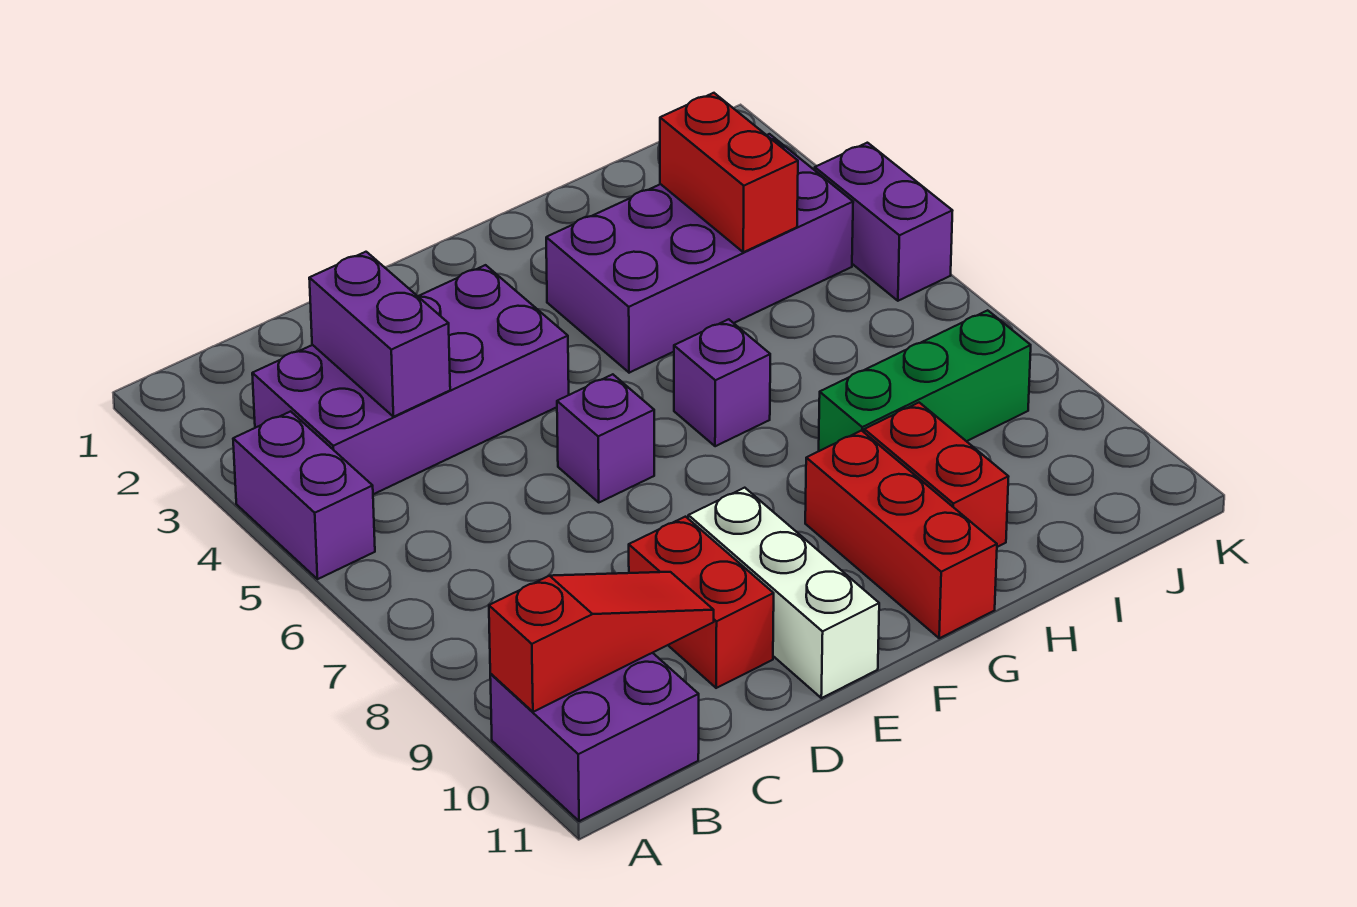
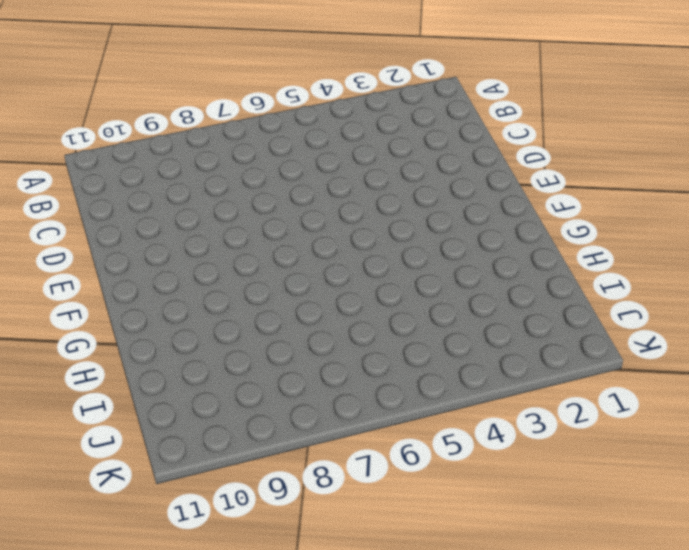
none -> purple brick A4:A5 level 1
none -> purple brick A10:B11 level 1
none -> purple brick B3:E4 level 1

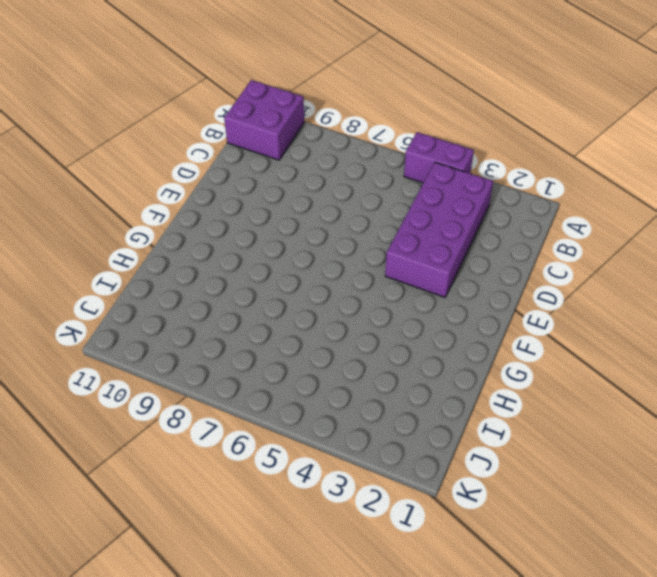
none -> red brick D9:D10 level 1
none -> purple brick E6 level 1
none -> white brick E9:E11 level 1

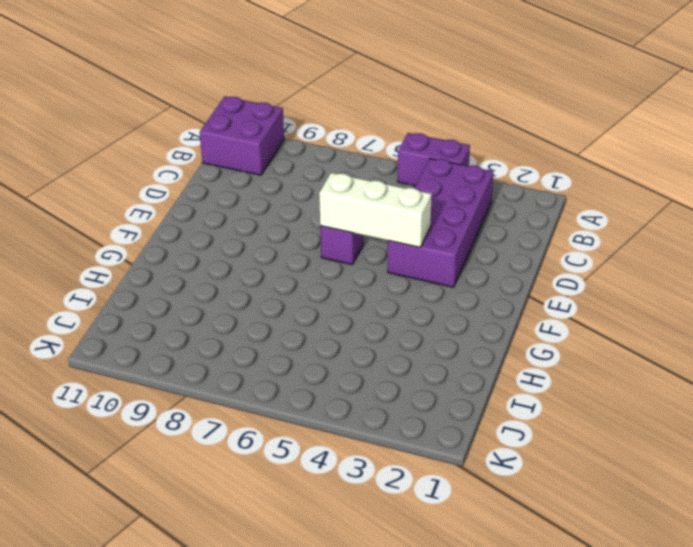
white brick E4:E6 level 2 -> white brick E9:E11 level 1
none -> red brick D9:D10 level 1
none -> purple brick G3:J4 level 1
none -> purple brick G6 level 1

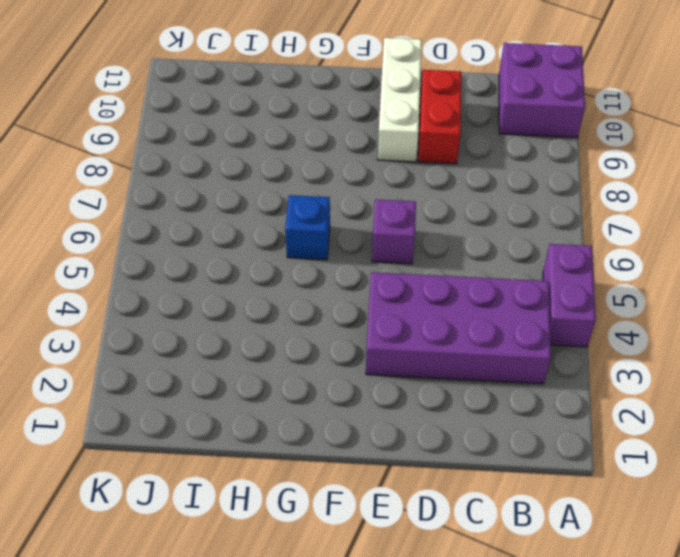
blue brick G6 level 1 -> purple brick G6 level 1
none -> purple brick G3:J4 level 1
none -> red brick G9:G11 level 1
none -> green brick H8:J8 level 1

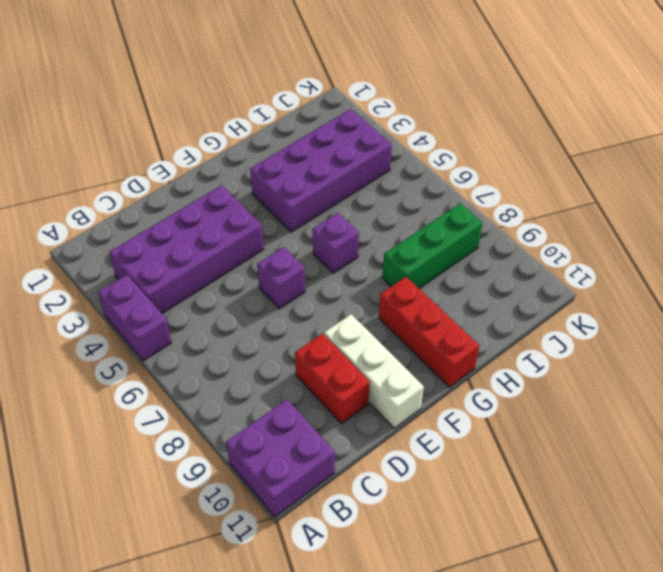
none -> red brick H9:H10 level 1
none -> purple brick K4:K5 level 1
none -> red slope A10:C10 level 2 top A

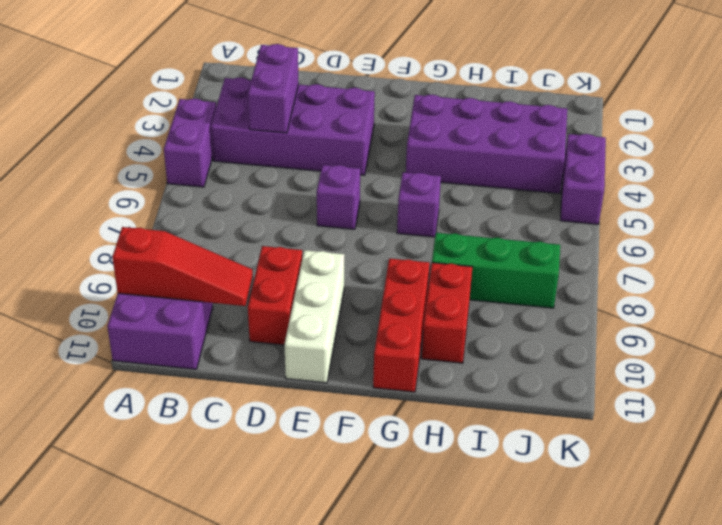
none -> red brick I3:I4 level 2

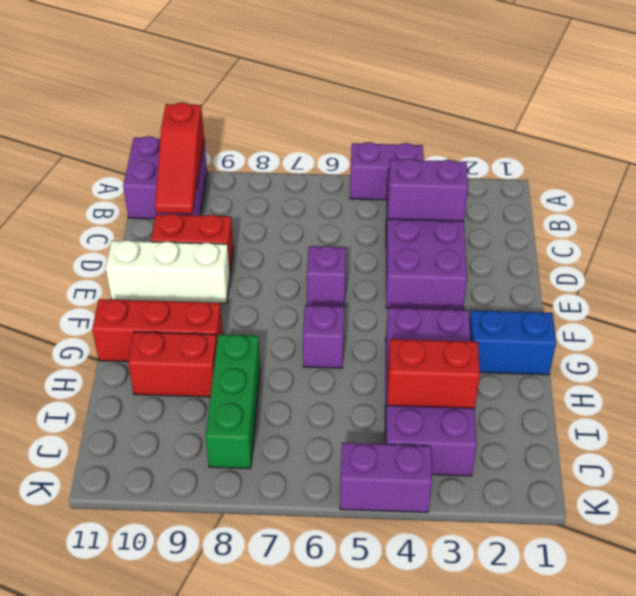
blue brick G1:G2 level 1 -> none

